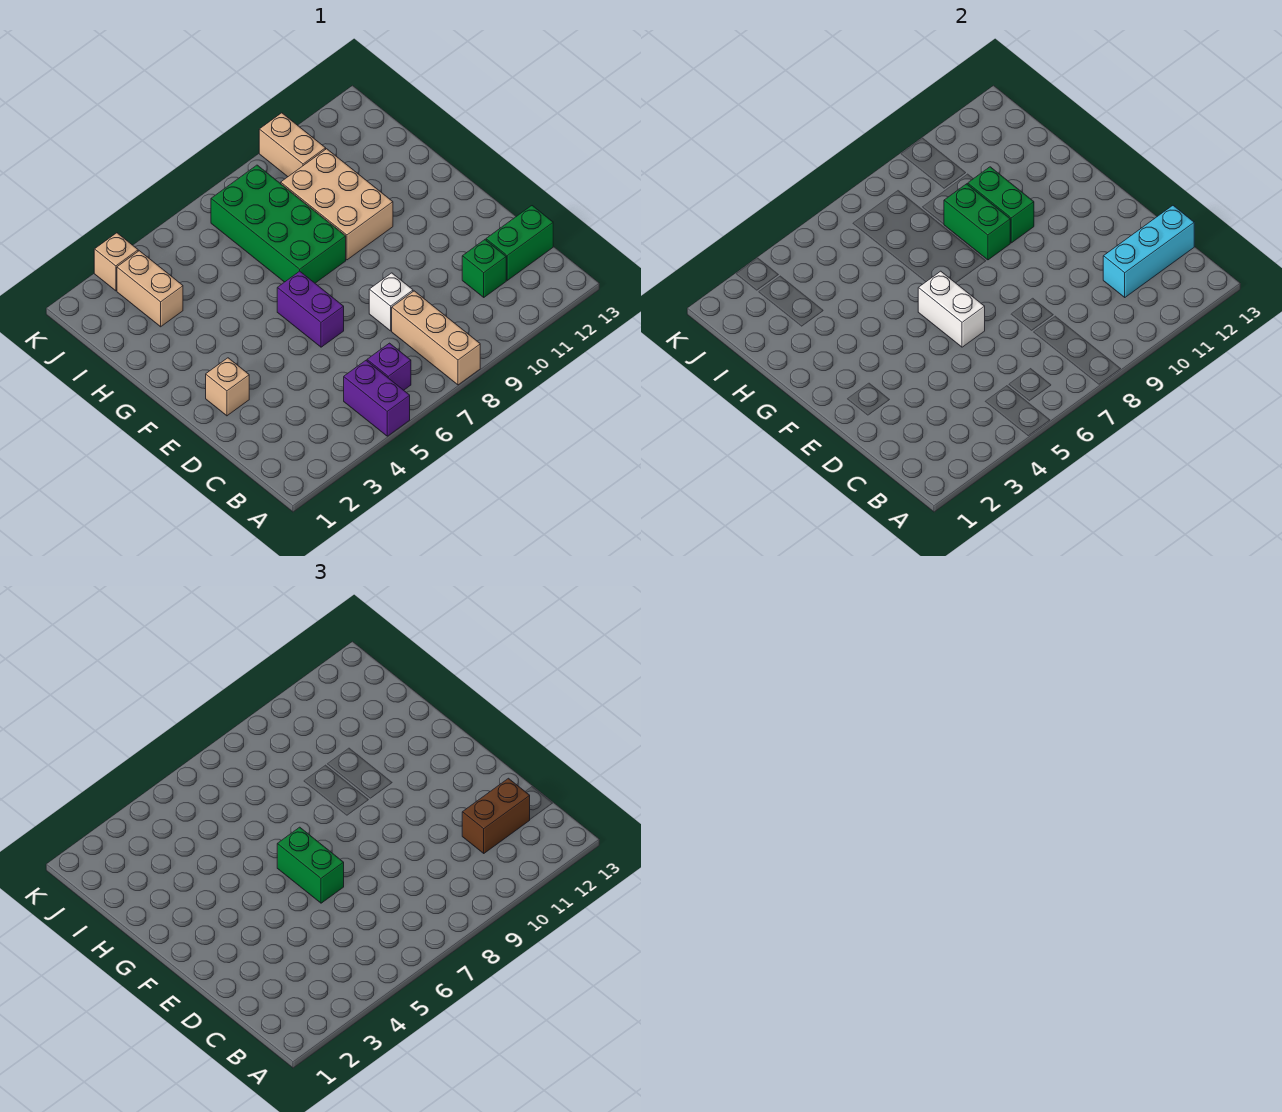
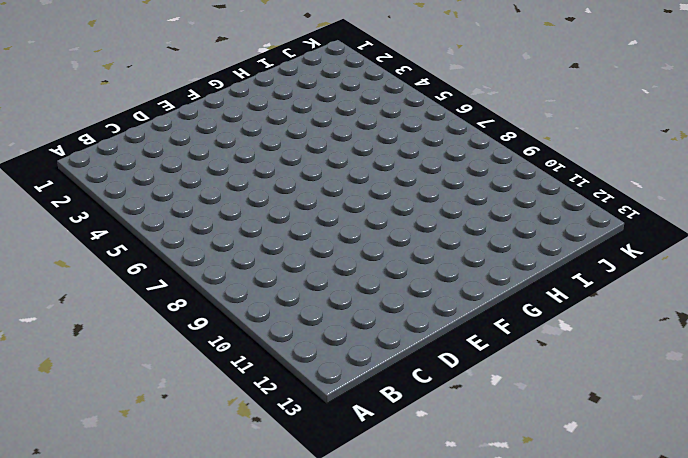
none -> purple brick A5:B5 level 1
none -> tan brick A8:C8 level 1
none -> purple brick B6 level 1

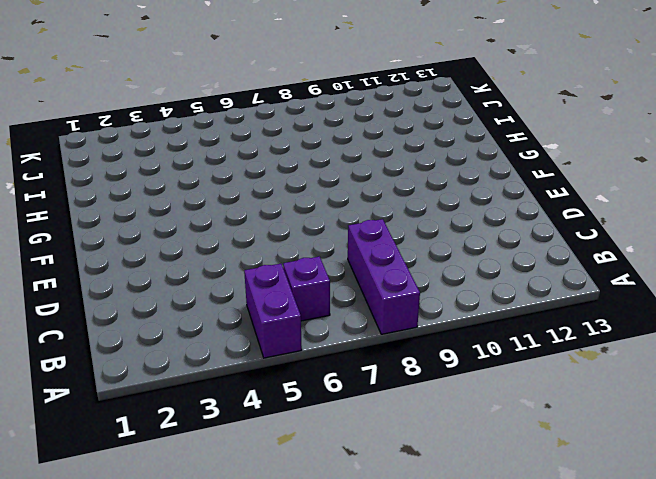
purple brick A8:C8 level 1 -> tan brick A8:C8 level 1
none -> green brick C11 level 1
none -> green brick C12:C13 level 1
none -> white brick D8 level 1

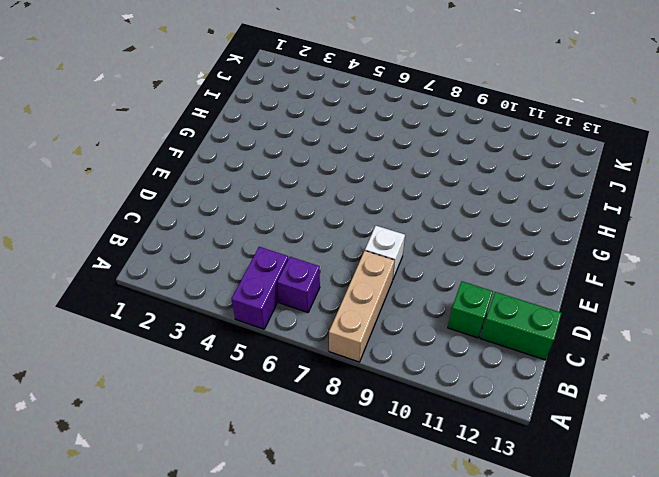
none -> tan brick E2 level 1
none -> purple brick E6:F6 level 1
none -> green brick G7:J8 level 1

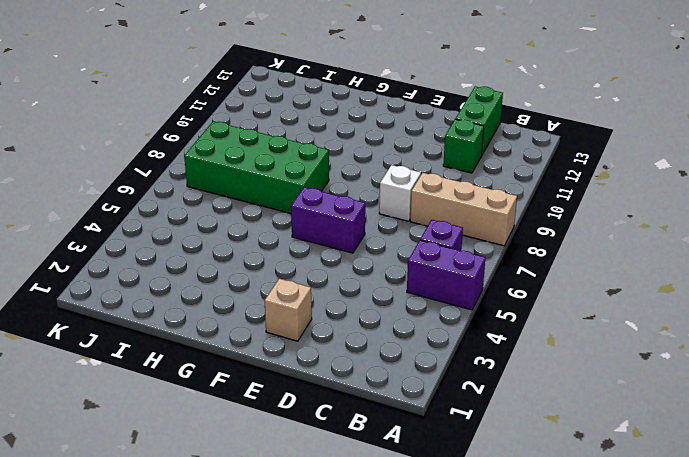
none -> tan brick G9:I10 level 1
none -> tan brick I3:J3 level 1
none -> tan brick J10:K10 level 1

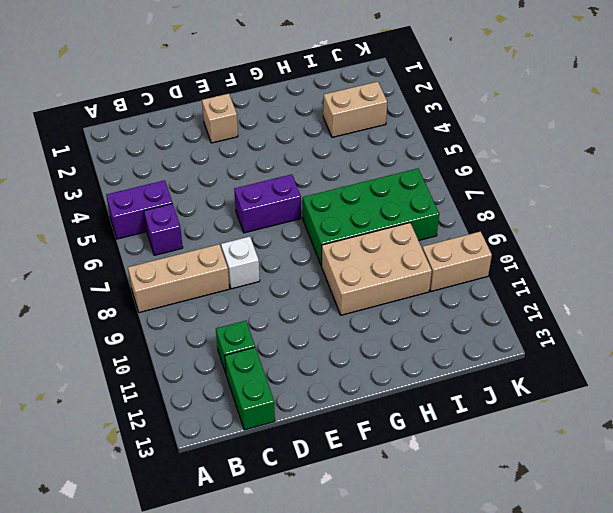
none -> tan brick K3 level 1
none -> cyan brick C11:C13 level 2
none -> white brick E6:F6 level 2

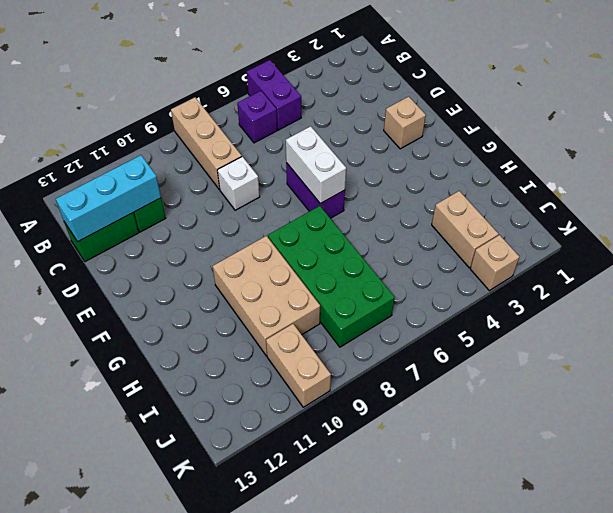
none -> green brick G9:H9 level 2
none -> green brick G10:H10 level 2
none -> brown brick C11:C12 level 3

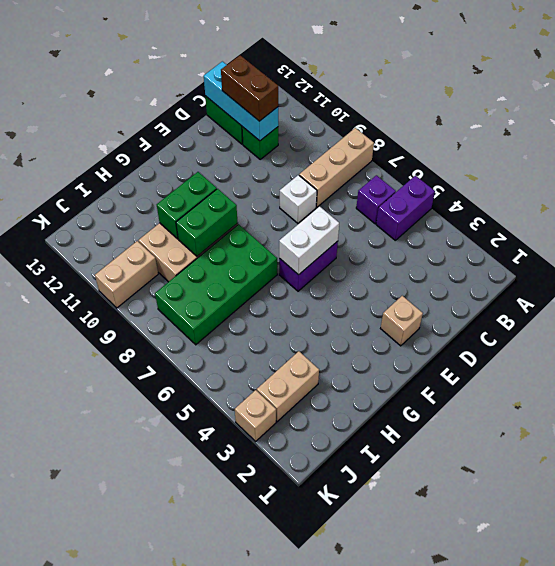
none -> green brick E6:F6 level 3

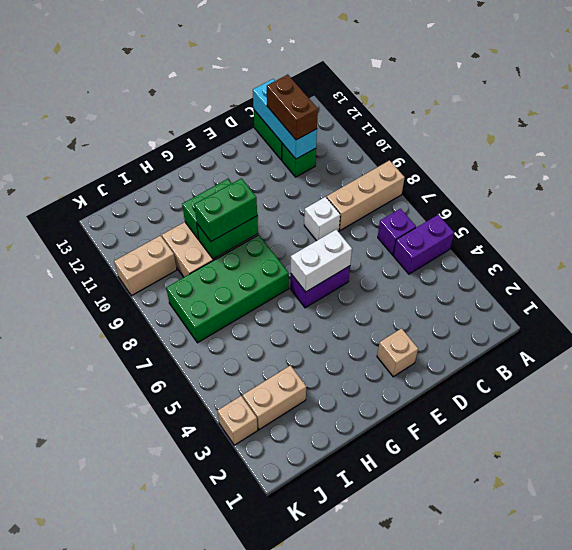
green brick G9:H9 level 3 -> green brick E6:F6 level 3

